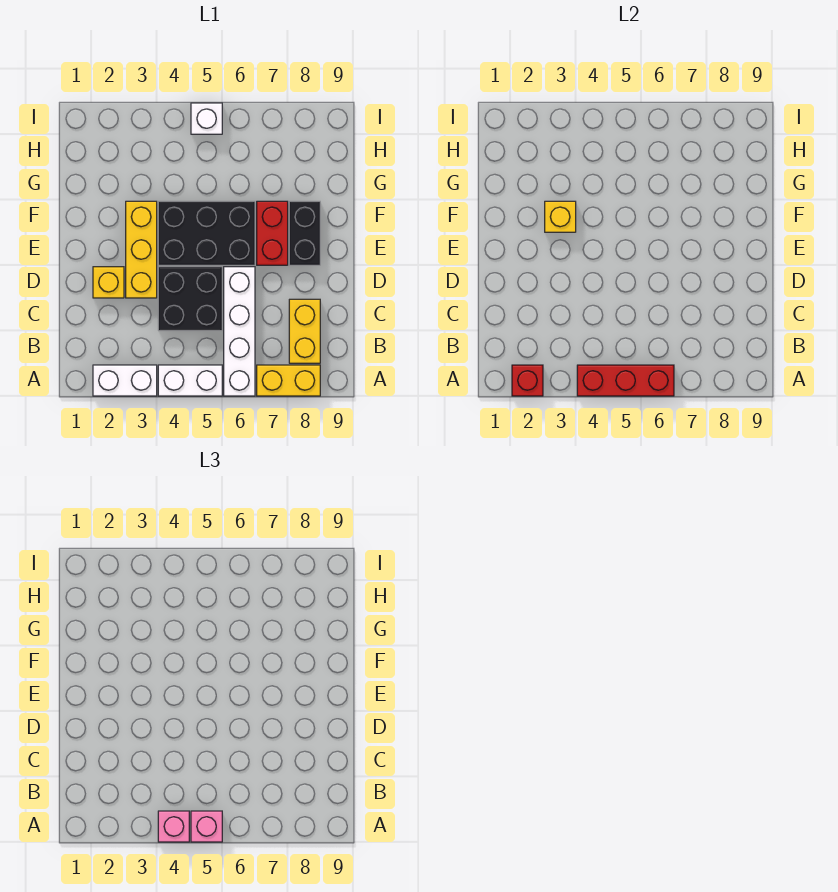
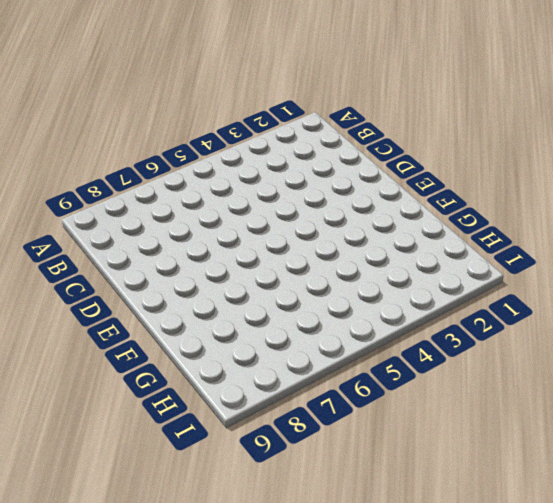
none -> white brick A2:A3 level 1
none -> white brick A4:A5 level 1
none -> white brick A6:D6 level 1

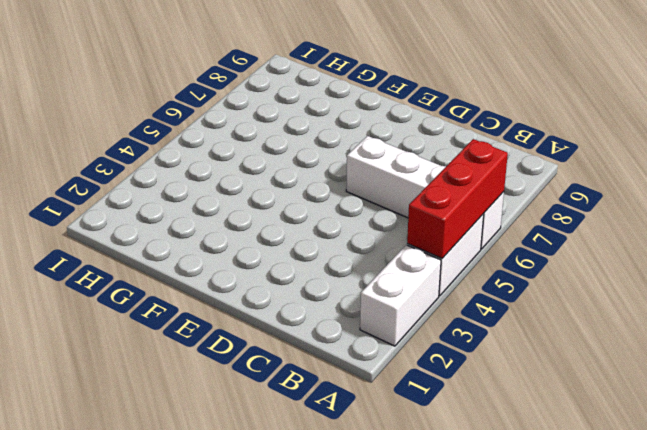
none -> yellow brick A7:A8 level 1
none -> yellow brick B8:C8 level 1
none -> black brick C4:D5 level 1

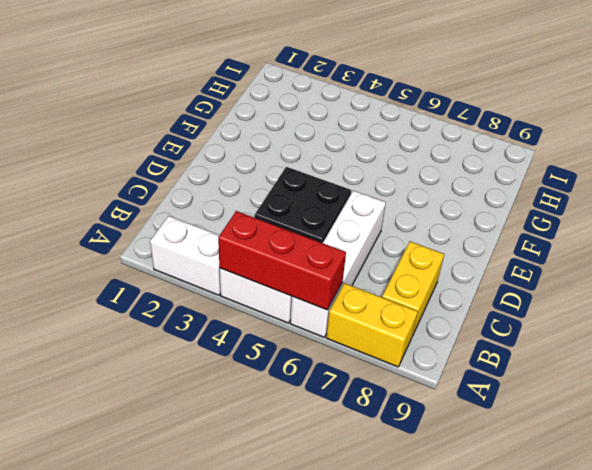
none -> yellow brick D2 level 1
none -> yellow brick D3:F3 level 1
none -> black brick E4:F6 level 1

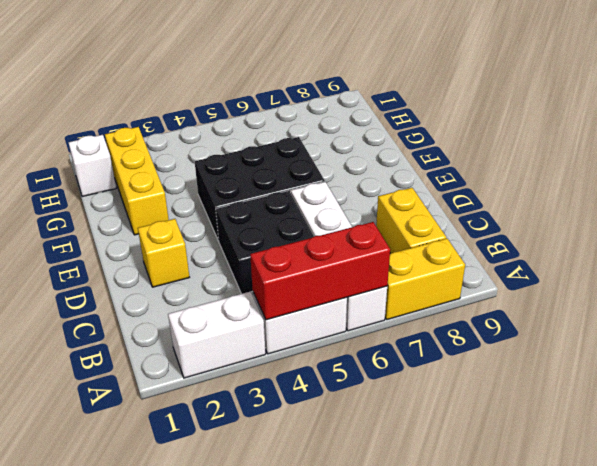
yellow brick F2:H2 level 1 -> yellow brick D3:F3 level 1
white brick H1 level 1 -> white brick I5 level 1
none -> red brick E7:F7 level 1
none -> black brick E8:F8 level 1
none -> red brick A2 level 2

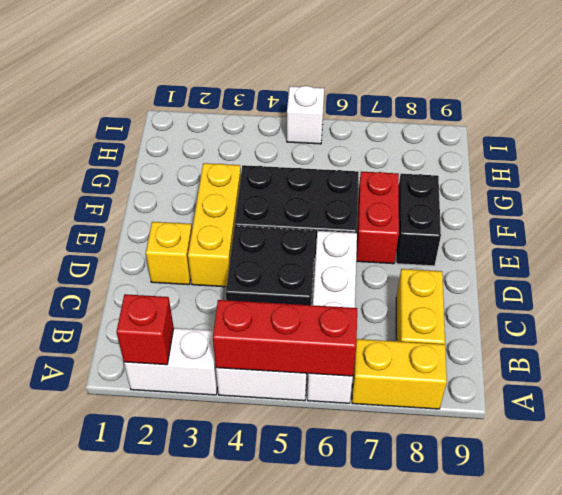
none -> yellow brick F3 level 2
none -> pink brick A4 level 3
none -> pink brick A5 level 3

